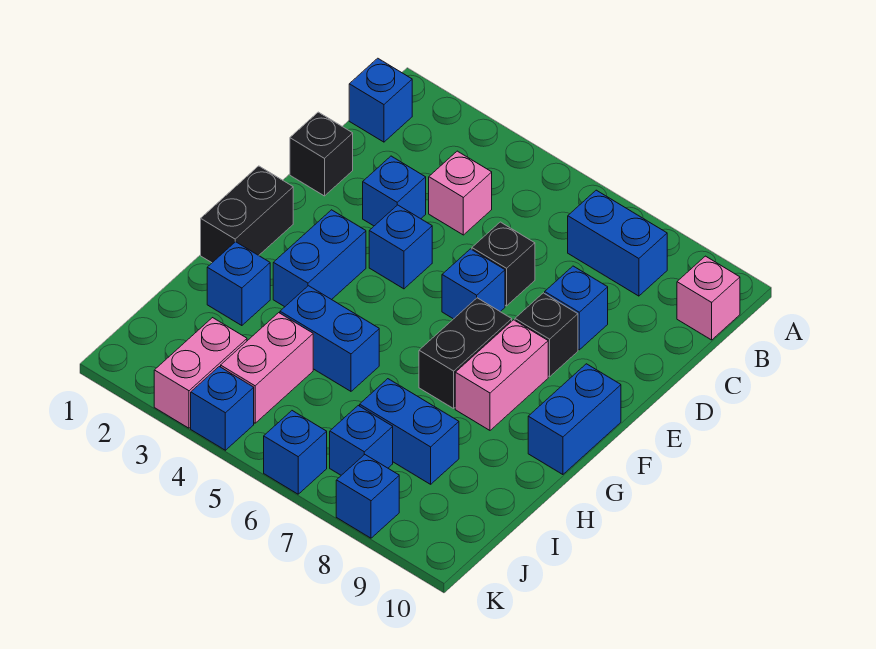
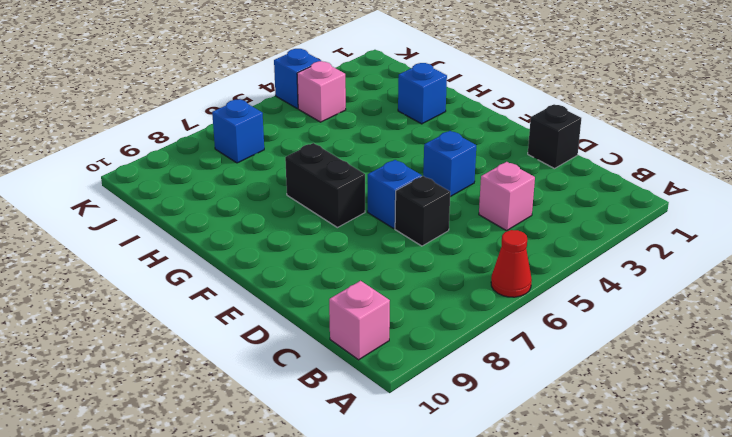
red cone A6 level 1 -> none
pink brick J4 level 1 -> pink brick I4:J4 level 1
none -> blue brick B1 level 1
none -> blue brick B7:B8 level 1
none -> blue brick D3 level 1

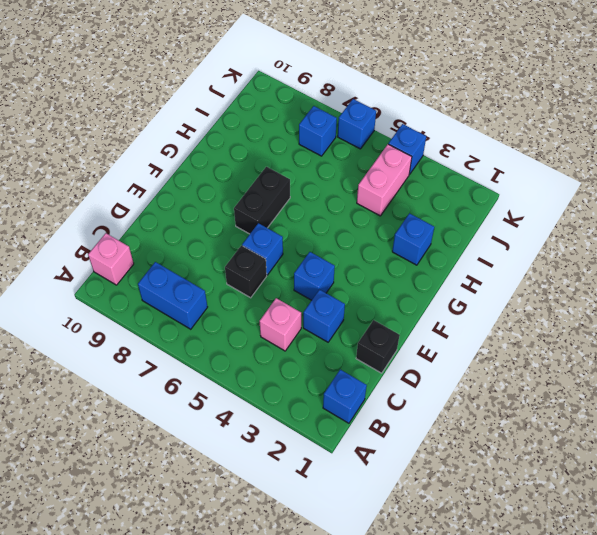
none -> blue brick D8 level 1
none -> black brick E8 level 1
none -> black brick F1:G1 level 1

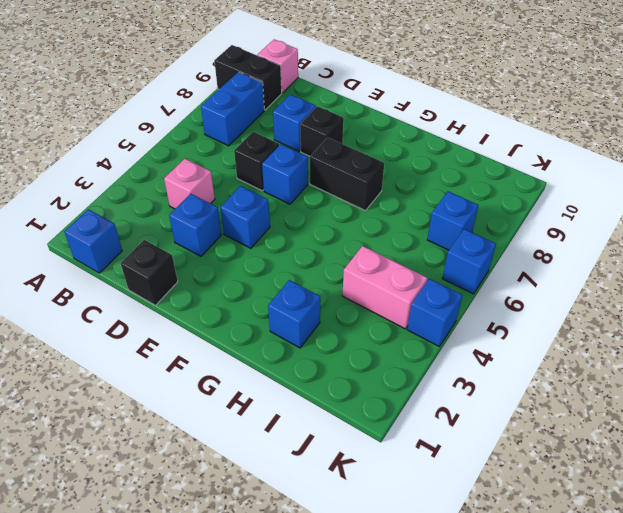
black brick A9:B9 level 1 -> black brick F1:G1 level 1
none -> blue brick F3:G3 level 1
none -> pink brick F8:G8 level 1
none -> blue brick F10:G10 level 1

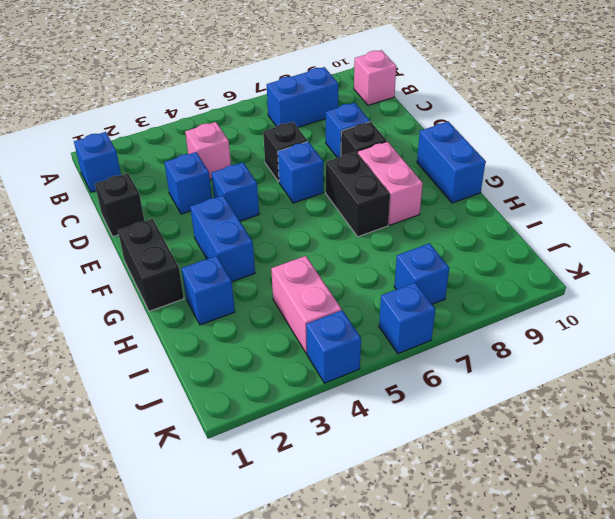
none -> blue brick H4:H5 level 1
none -> blue brick I7:I8 level 1
none -> pink brick J3:K3 level 1

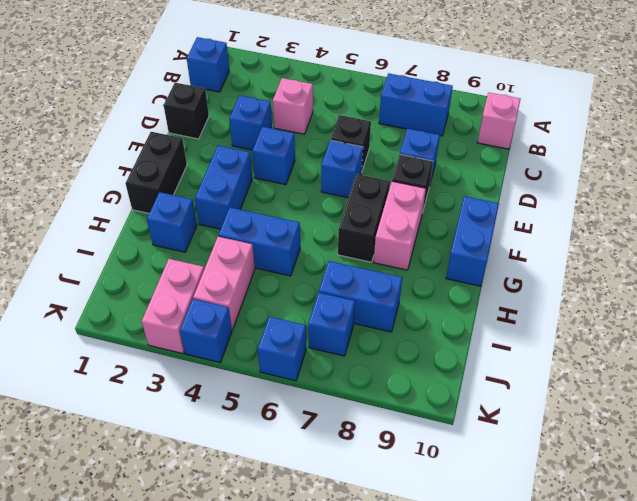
none -> blue brick K8 level 1

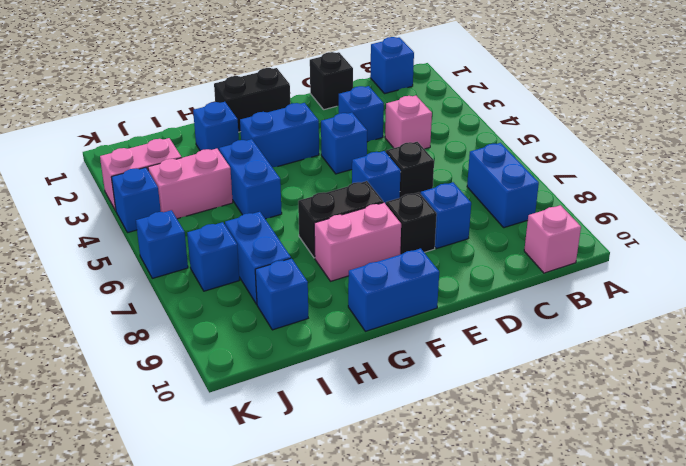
blue brick I9 level 1 -> blue brick K8 level 1

